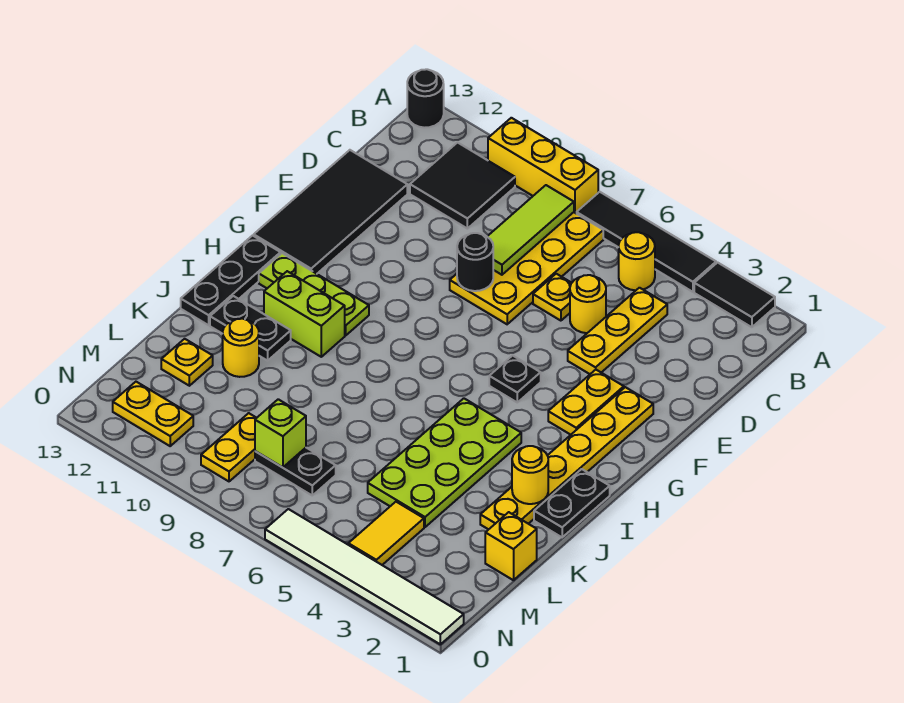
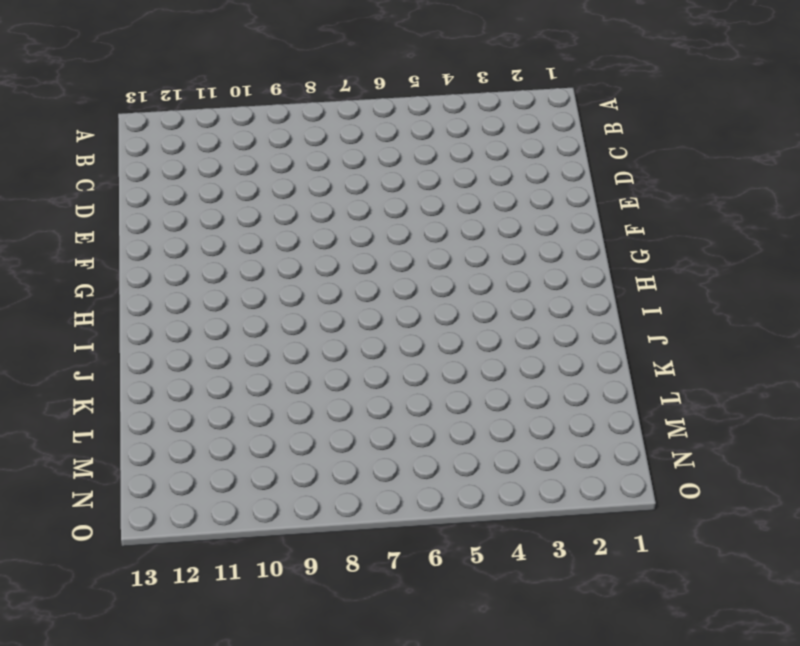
none -> black tile A2:A3 level 1
none -> black tile A4:A7 level 1
none -> yellow brick A8:A10 level 1
none -> black round brick A13 level 1

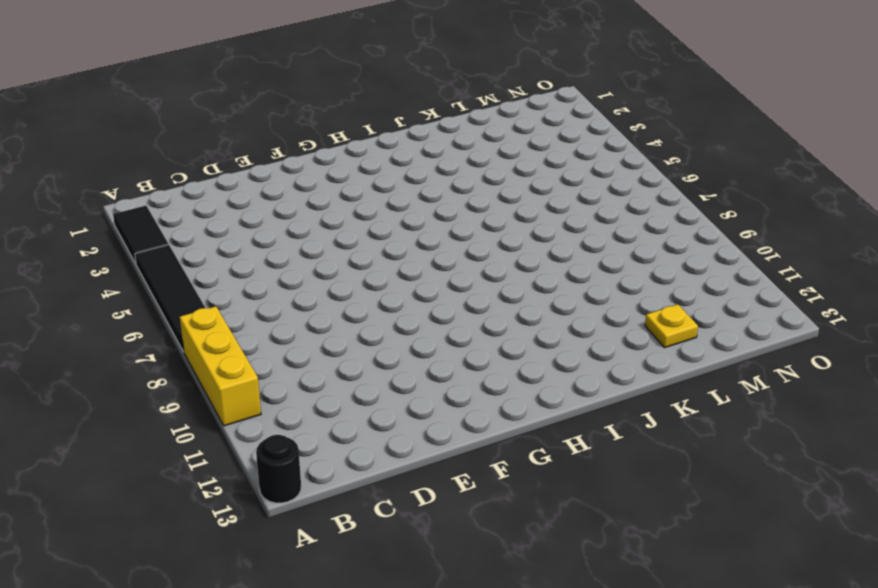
none -> yellow round brick B5 level 1
none -> yellow plate B7:E8 level 1
none -> black tile B10:C11 level 1
none -> yellow plate C4:E4 level 1

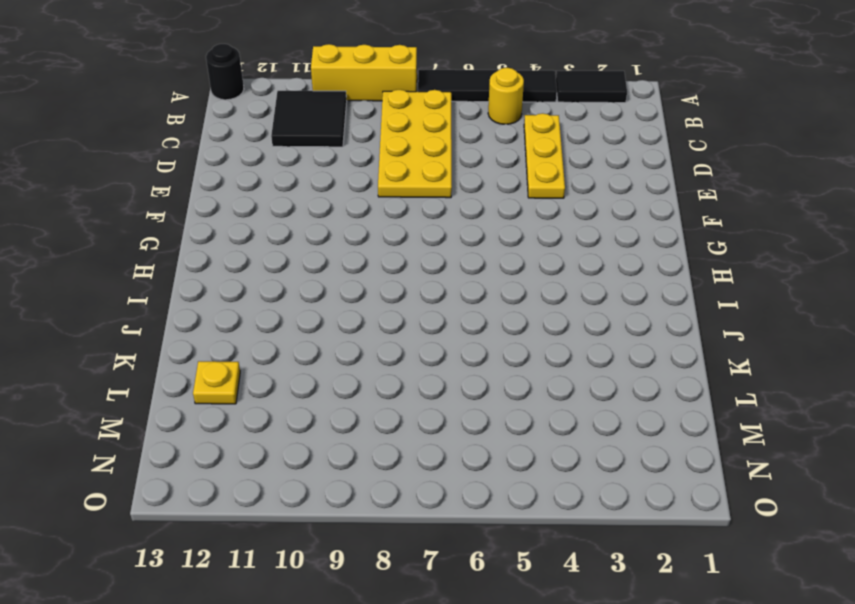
none -> yellow round brick D5 level 1
none -> yellow plate D6 level 1
none -> black tile D12:G13 level 1
none -> yellow plate F2:K2 level 1

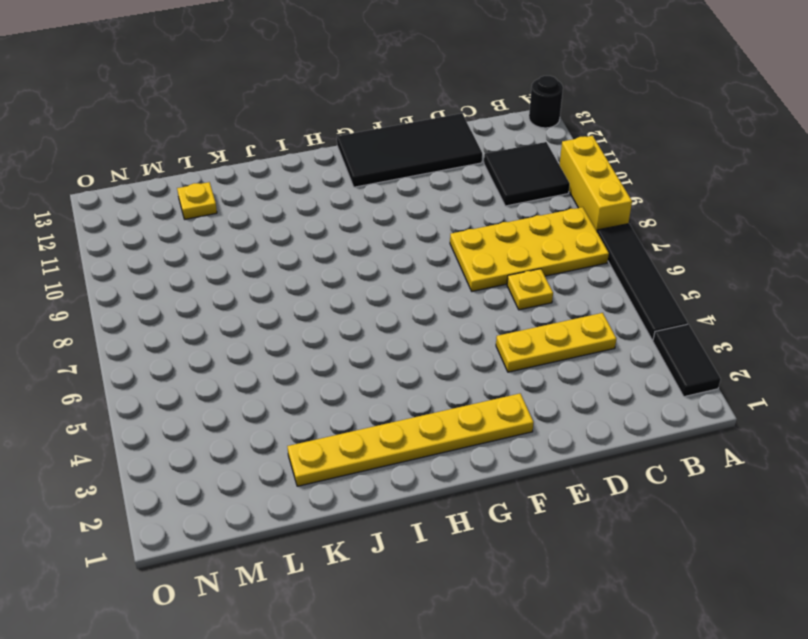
none -> yellow round brick B5 level 1
none -> yellow round brick D5 level 1
none -> yellow plate F3:G3 level 1
none -> black plate G5 level 1

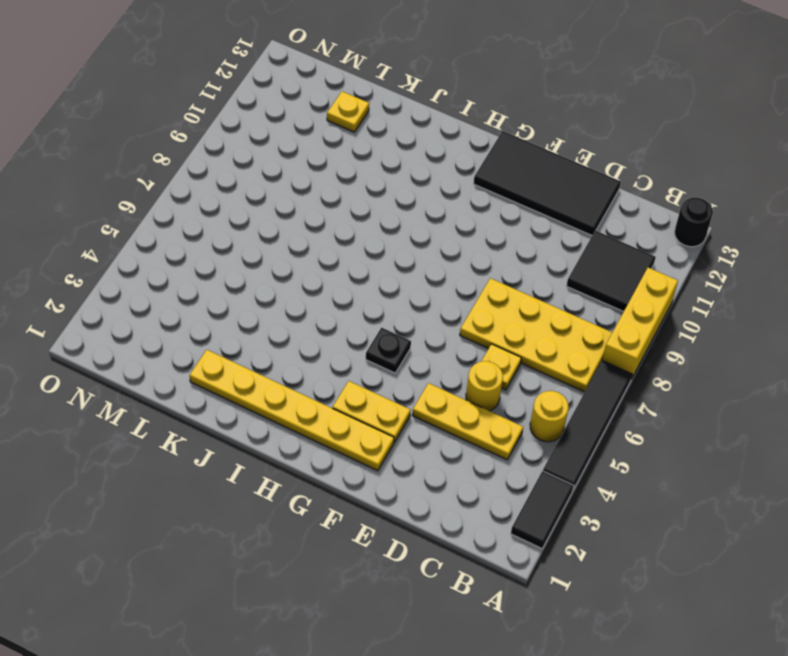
none -> lime plate H10:H12 level 1
none -> black plate H13:J13 level 1
none -> black plate I1:J1 level 1
none -> lime plate I4:L5 level 1

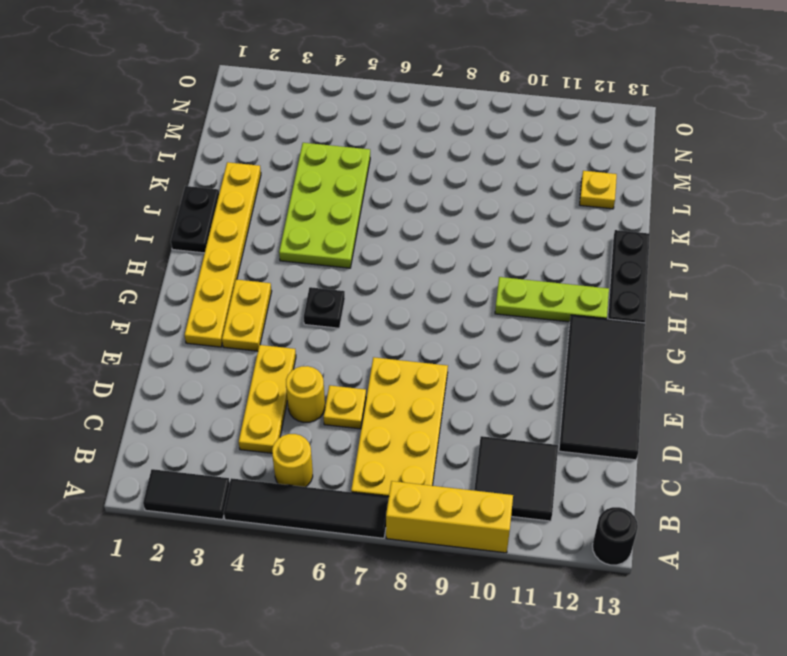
none -> lime brick I10:I11 level 1
none -> black plate J11:J12 level 1
none -> yellow round brick K11 level 1
none -> yellow brick L1 level 1

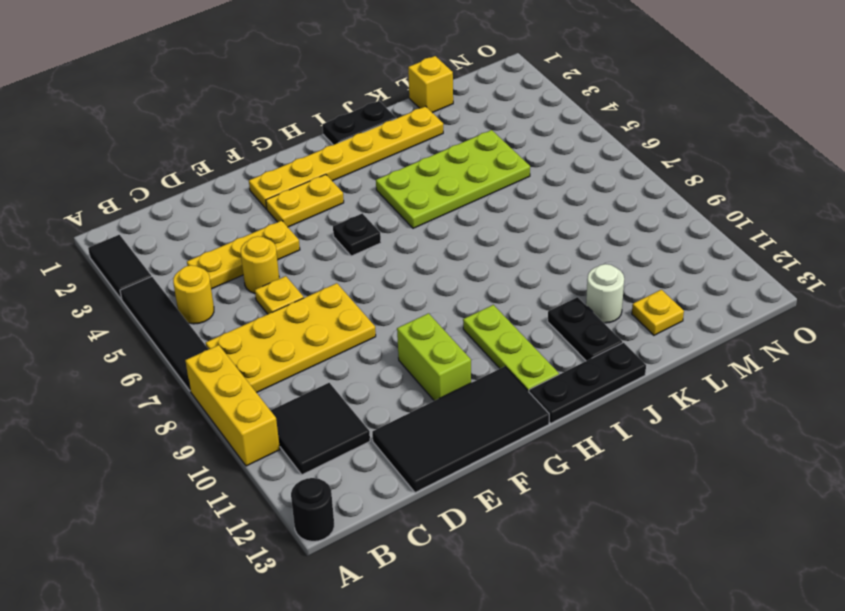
lime brick F10:F11 level 1 -> lime brick I10:I11 level 1
white round brick K11 level 1 -> yellow round brick K11 level 1
none -> yellow tile M4:N4 level 1
none -> black plate M7:M8 level 1
none -> yellow plate M9:N9 level 1
none -> yellow plate N11:N12 level 1

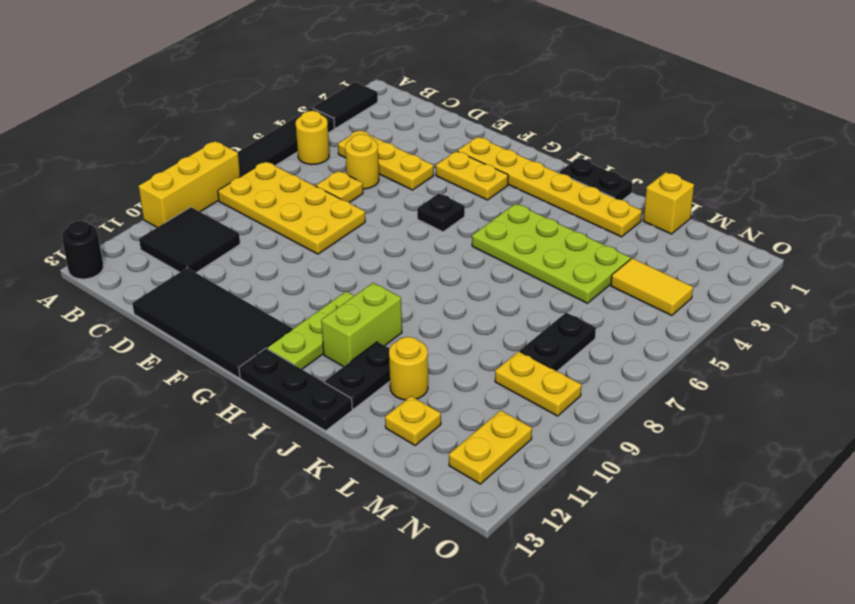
none -> white tile O1:O6 level 1
none -> lime tile B8:D8 level 2
none -> black round brick E8 level 2
none -> yellow round brick J2 level 2

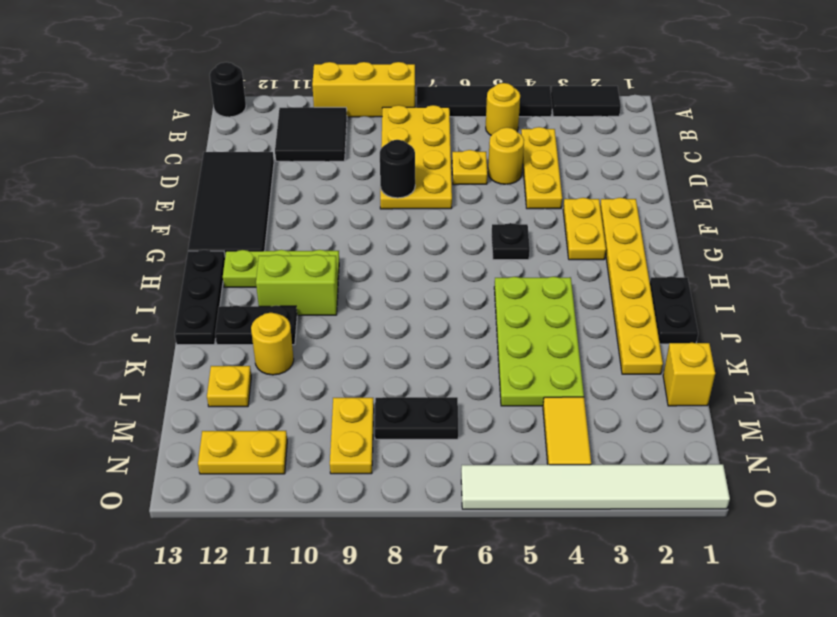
none -> lime tile B8:D8 level 2
none -> yellow round brick J2 level 2
none -> lime brick M8 level 2

